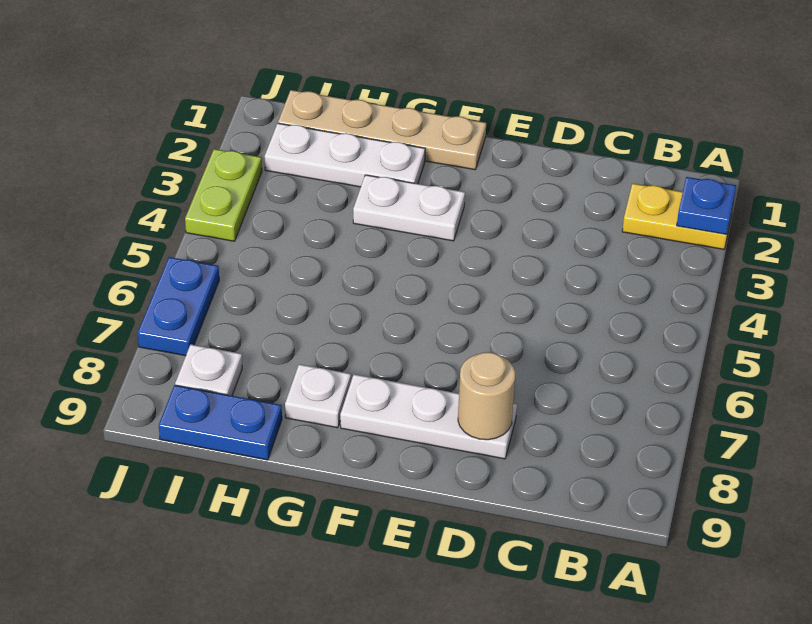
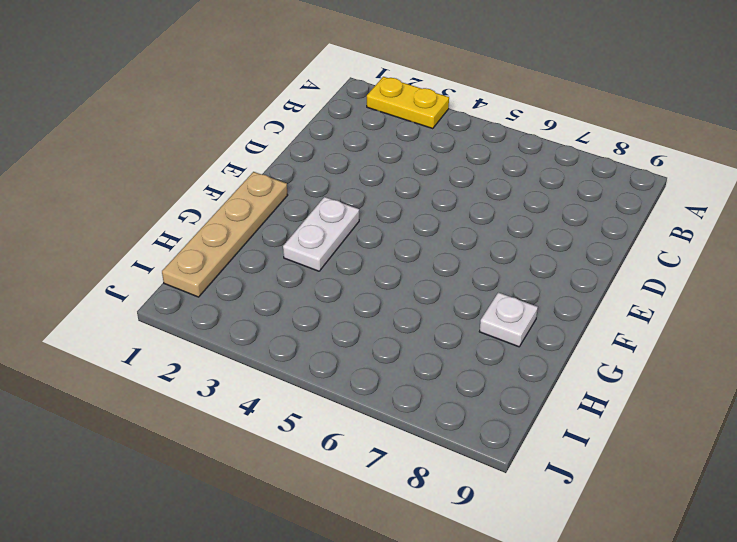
yellow plate A2:A3 level 1 -> yellow plate A2:B2 level 1
none -> white plate D8:F8 level 1
none -> white plate G2:I2 level 1
none -> blue plate H9:I9 level 1

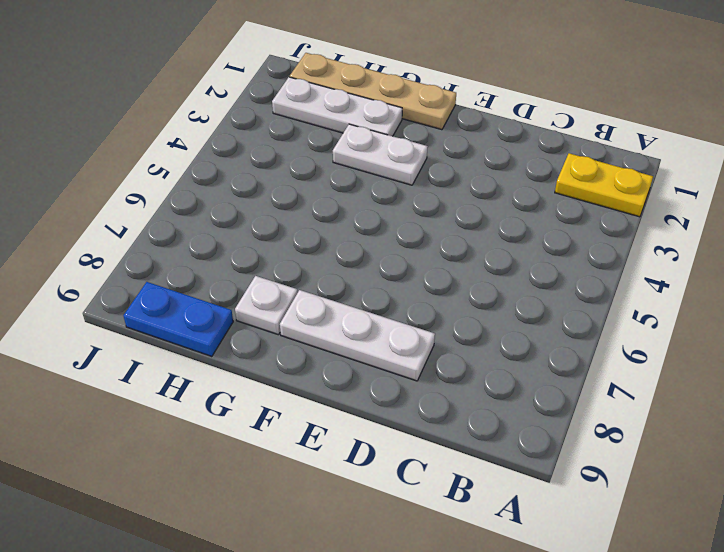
none -> white plate I8 level 1
none -> lime plate J3:J4 level 1
none -> blue plate J6:J7 level 1

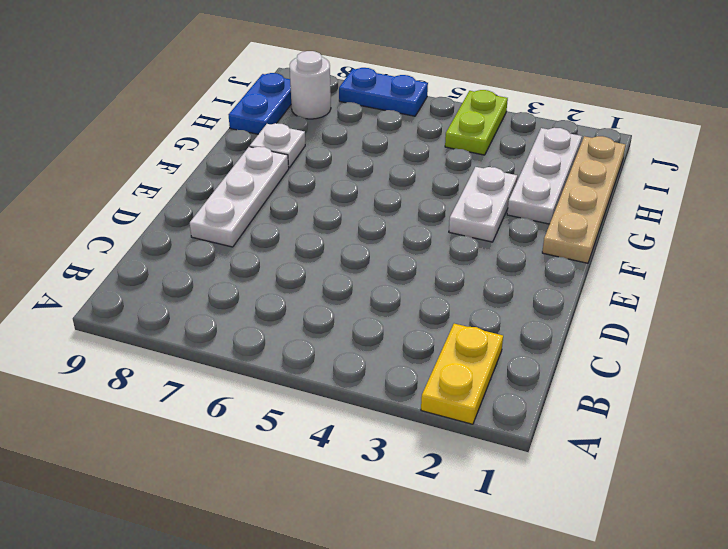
lime plate I4:J4 level 1 -> lime plate J3:J4 level 1
white round brick I8 level 1 -> white plate I8 level 1
none -> blue plate A2 level 2
none -> tan round brick D8 level 2

